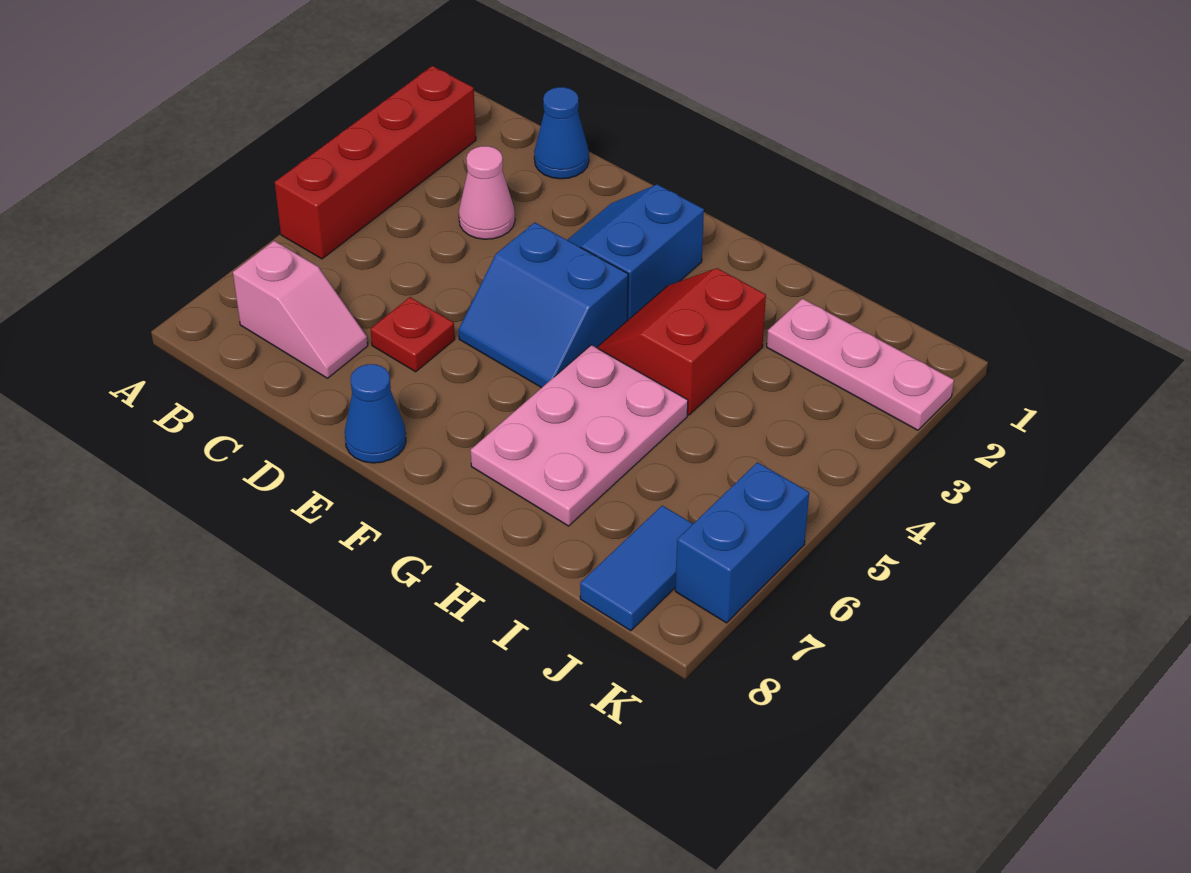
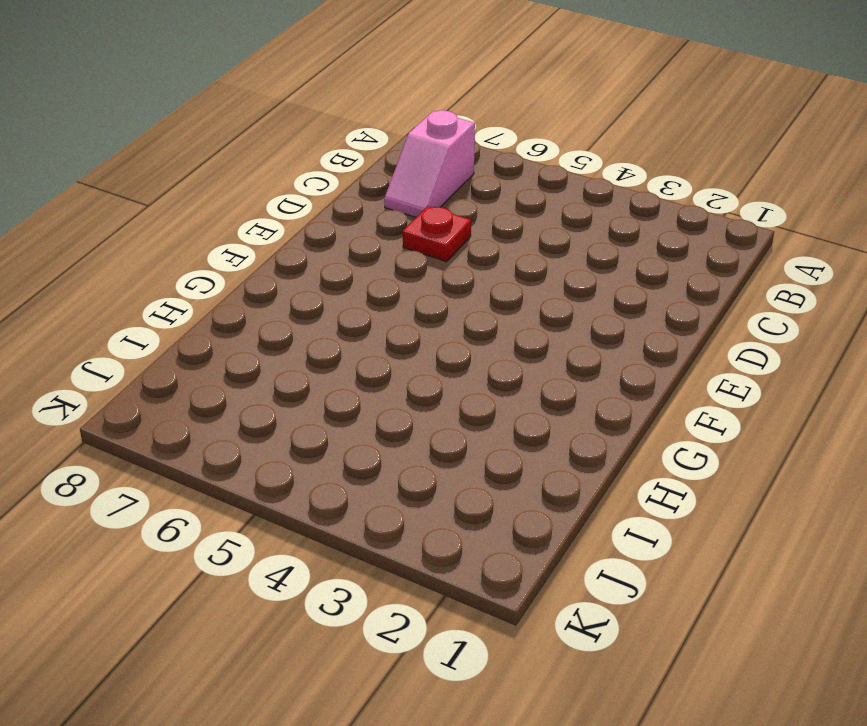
none -> red brick A2:A5 level 1
none -> blue cone C1 level 1
none -> pink cone C3 level 1

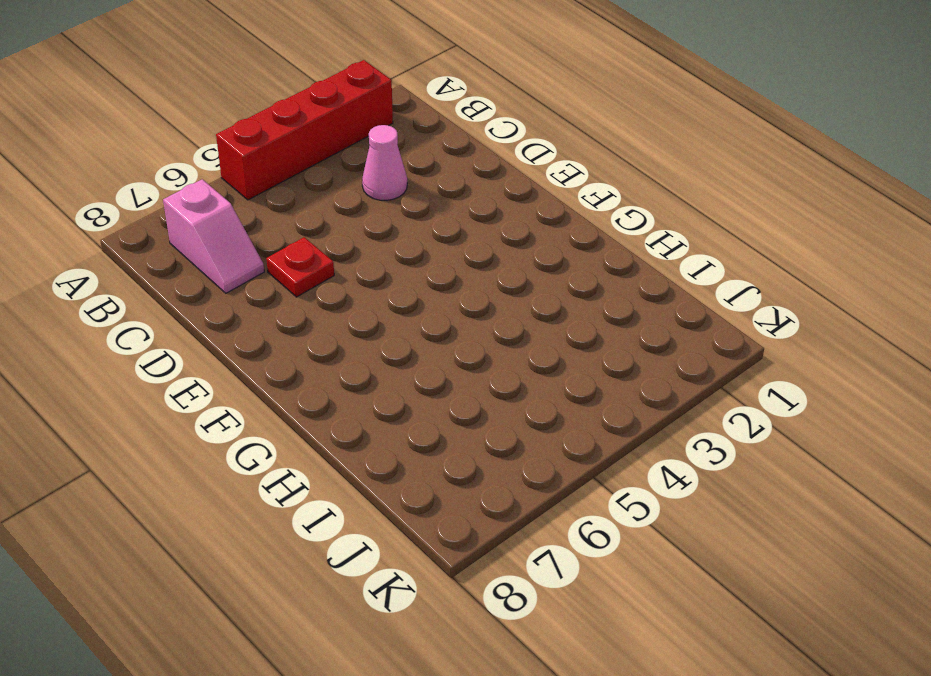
none -> blue cone C1 level 1
none -> blue slope E2:F3 level 1 top F
none -> blue slope E4:F5 level 1 top 4

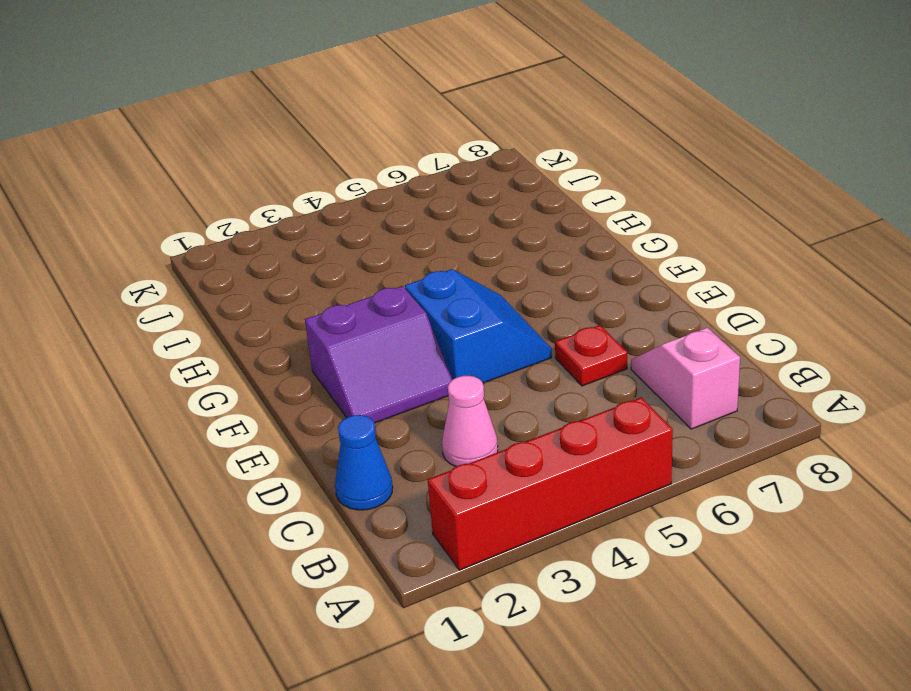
purple slope E2:F3 level 1 top F -> blue slope E2:F3 level 1 top F
none -> blue cone E8 level 1
none -> red slope G3:H4 level 1 top H
none -> pink plate G5:H7 level 1

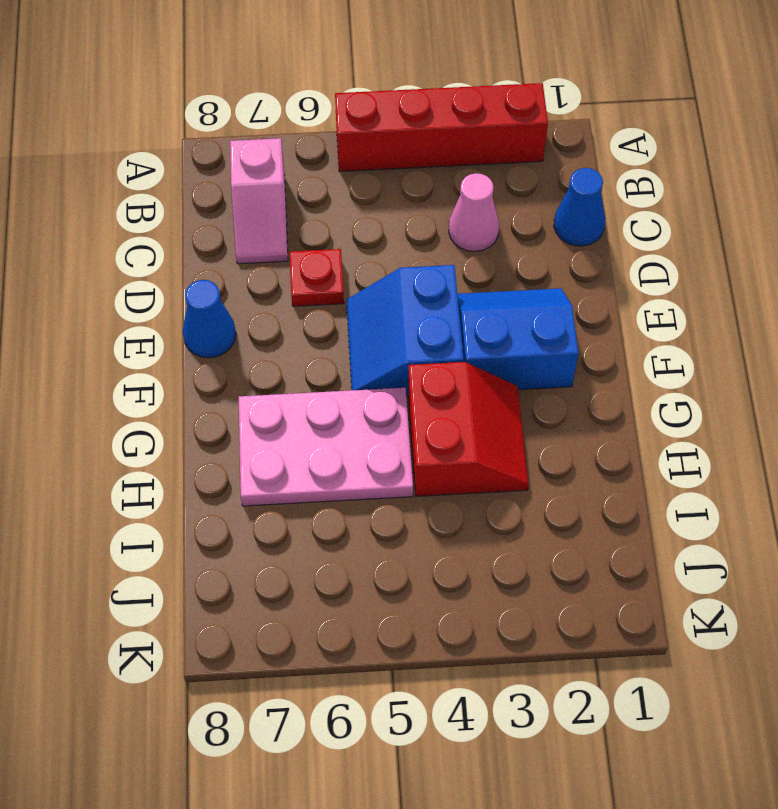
red slope G3:H4 level 1 top 4 -> red slope G3:H4 level 1 top H
none -> pink plate I2:K2 level 1
none -> blue tile J7:J8 level 1
none -> blue brick K6:K7 level 1

